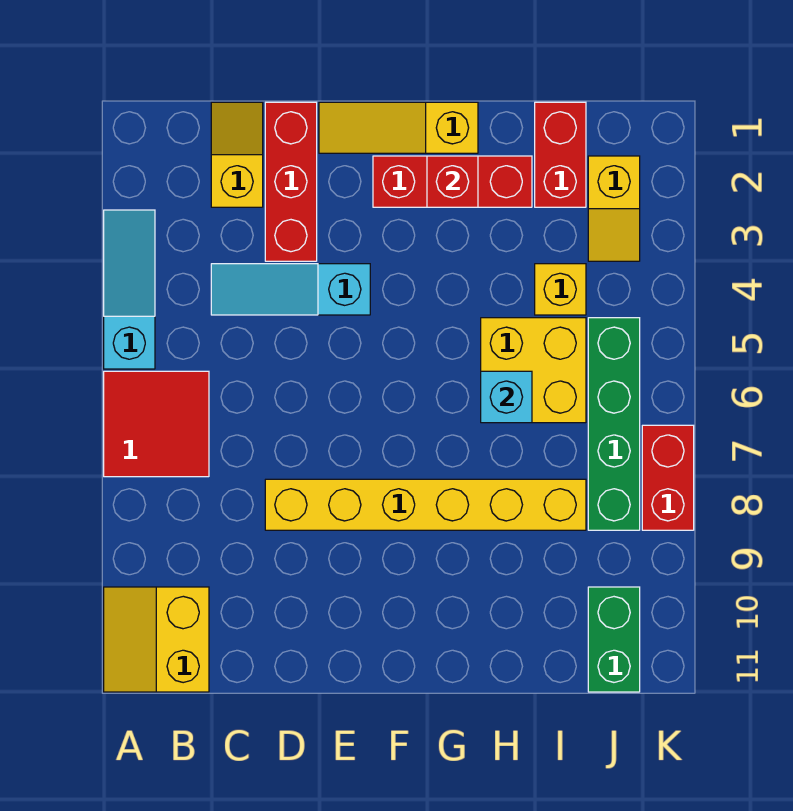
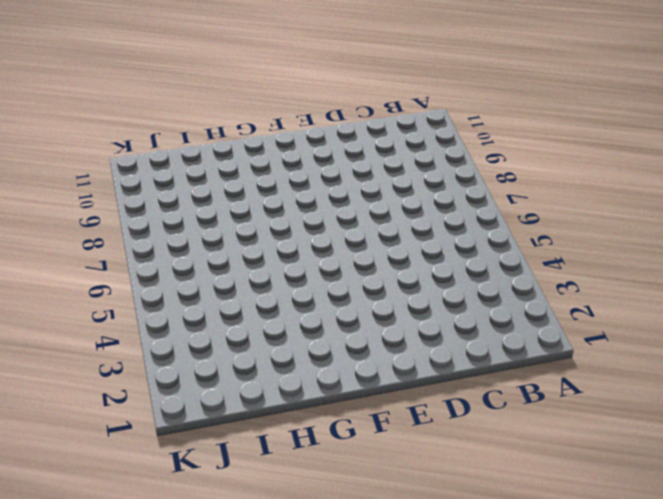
none -> cyan slope A3:A5 level 1 top 5
none -> red tile A6:B7 level 1
none -> yellow slope A10:B11 level 1 top B

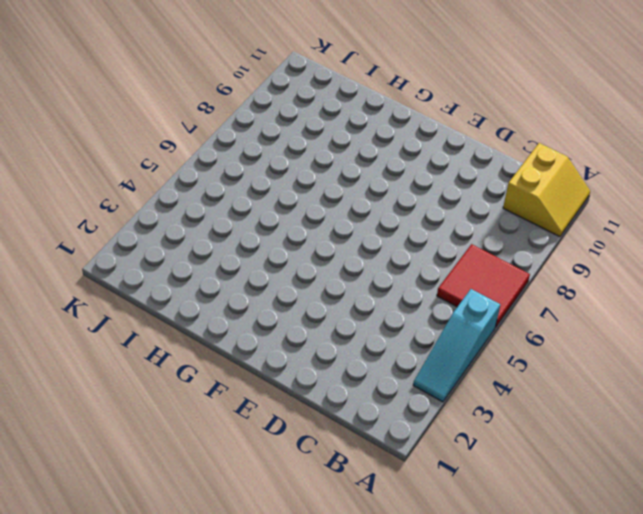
none -> yellow slope C1:C2 level 1 top 2
none -> cyan slope C4:E4 level 1 top E
none -> red brick D1:D3 level 1

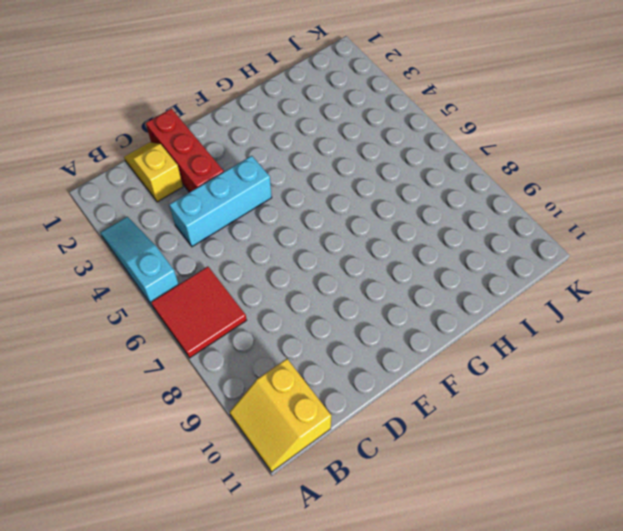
cyan brick C4:E4 level 1 -> cyan slope C4:E4 level 1 top E
none -> yellow brick D8:I8 level 1
none -> yellow slope E1:G1 level 1 top G
none -> red brick F2:H2 level 1

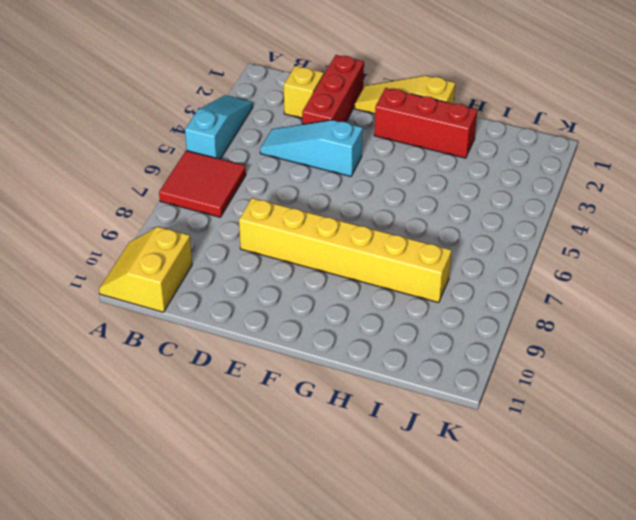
none -> yellow brick H5:I6 level 1
none -> red brick I1:I2 level 1
none -> yellow brick I4 level 1

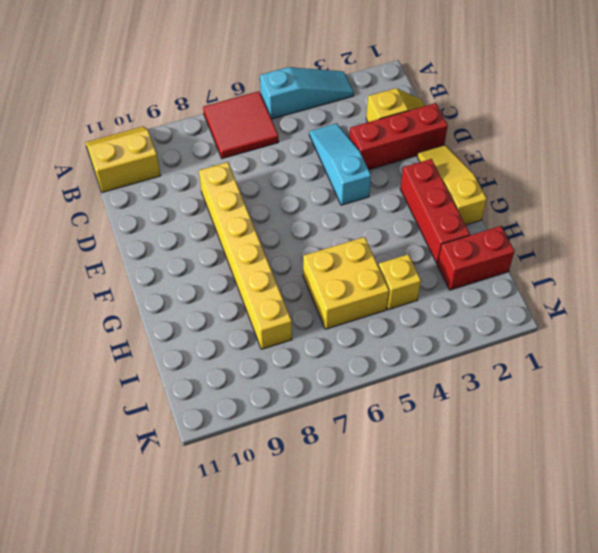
none -> yellow slope J2:J3 level 1 top 2
none -> green brick J5:J8 level 1
none -> green brick J10:J11 level 1

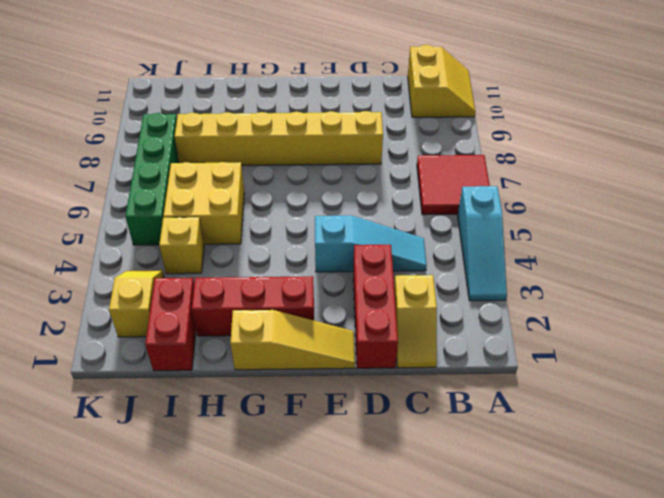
none -> green brick J10:J11 level 1
none -> red brick K7:K8 level 1
none -> red brick G2 level 2

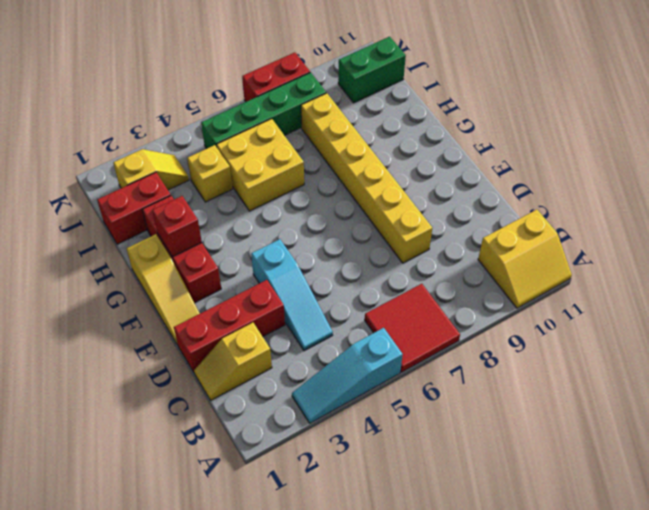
none -> cyan brick H6 level 2

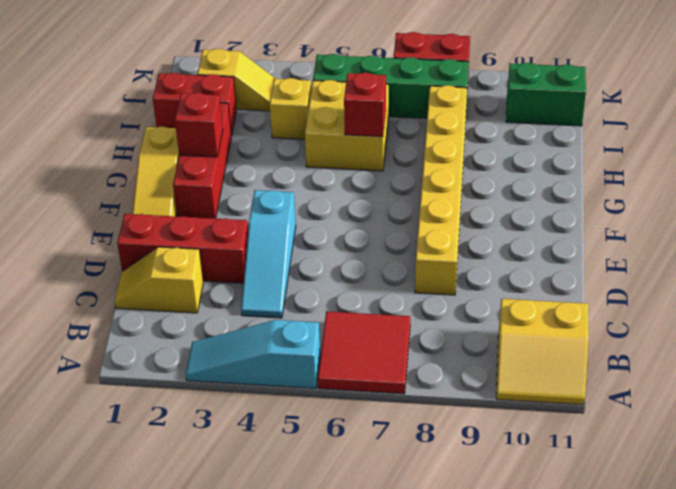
red brick H6 level 2 -> cyan brick H6 level 2

